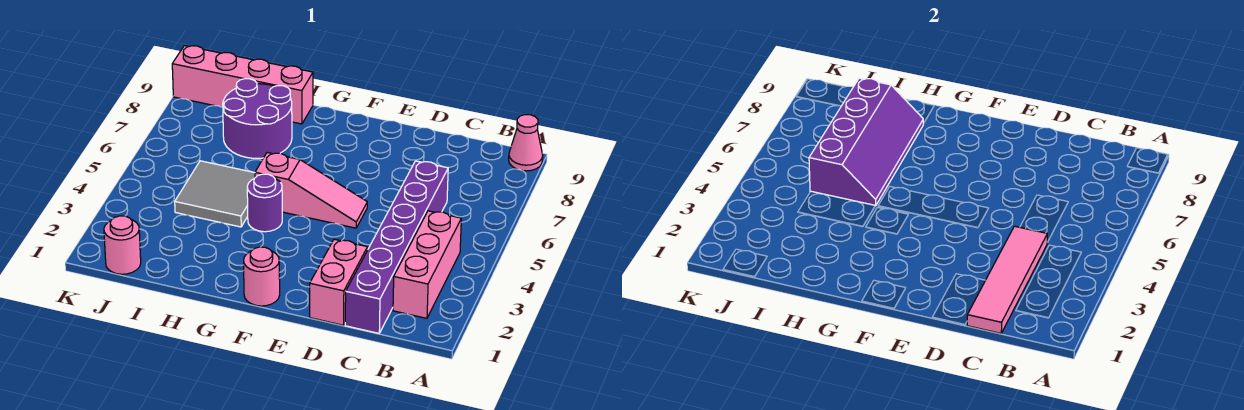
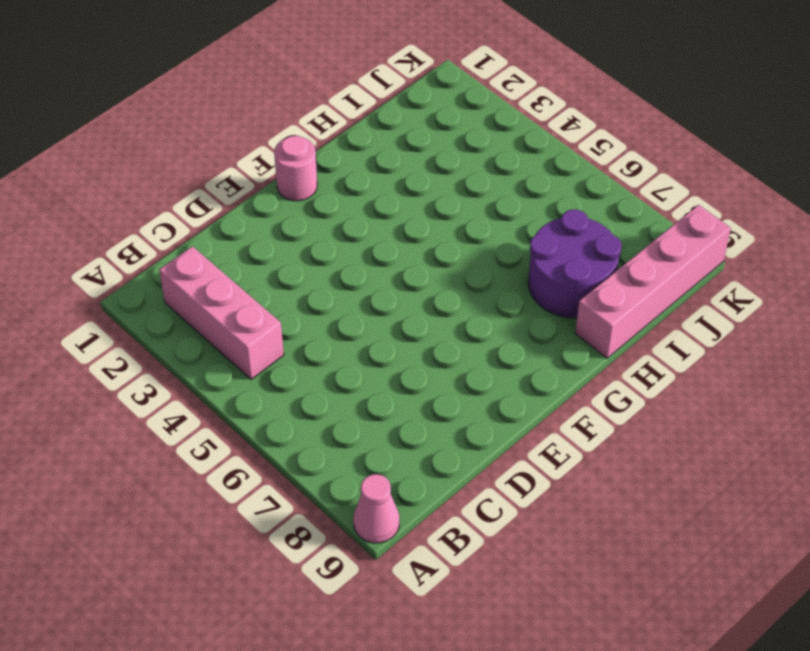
none -> purple brick C1:C6 level 1
none -> pink brick D1:D2 level 1
none -> pink slope E5:G5 level 1 top G

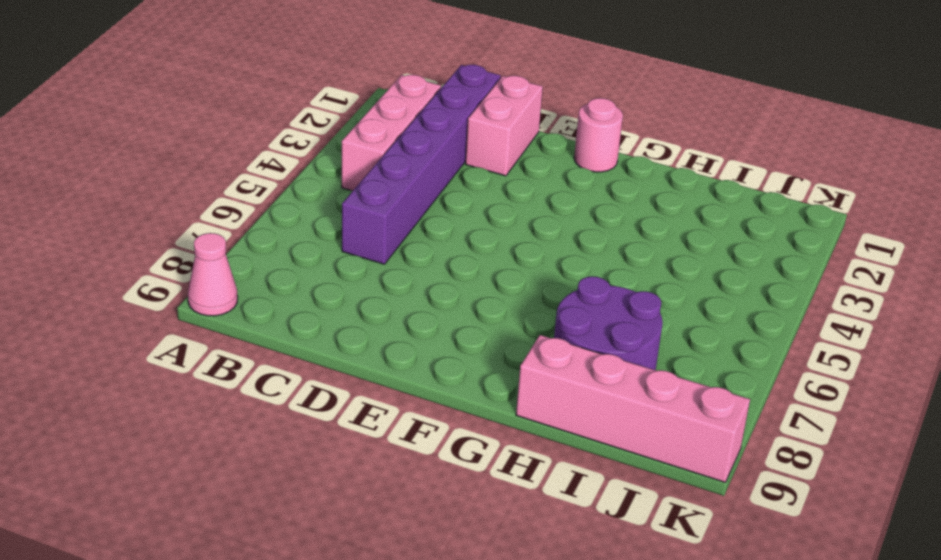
none -> pink slope E5:G5 level 1 top G
none -> purple round brick G4 level 1
none -> grey tile H4:I5 level 1

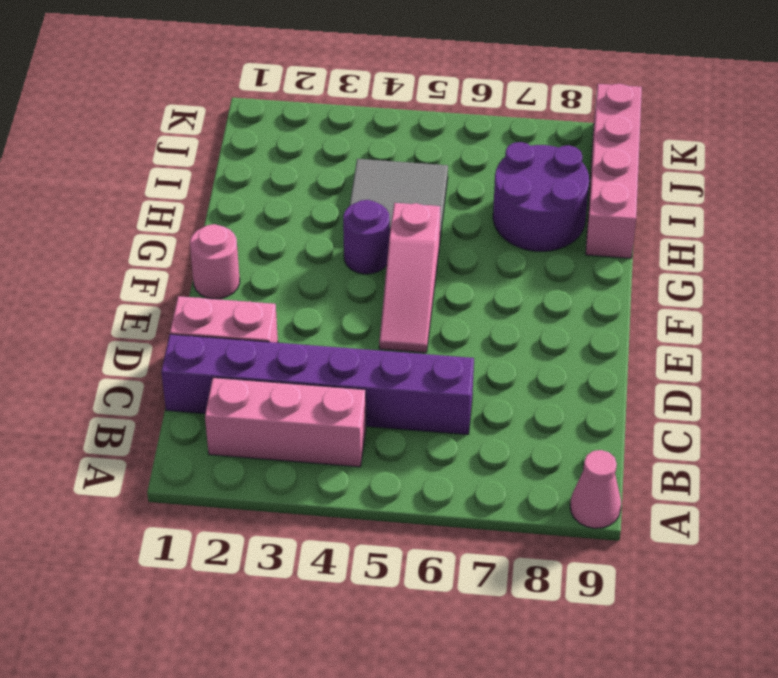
none -> pink round brick J1 level 1
none -> pink tile C1:C4 level 2
none -> purple slope H5:I8 level 2 top I

